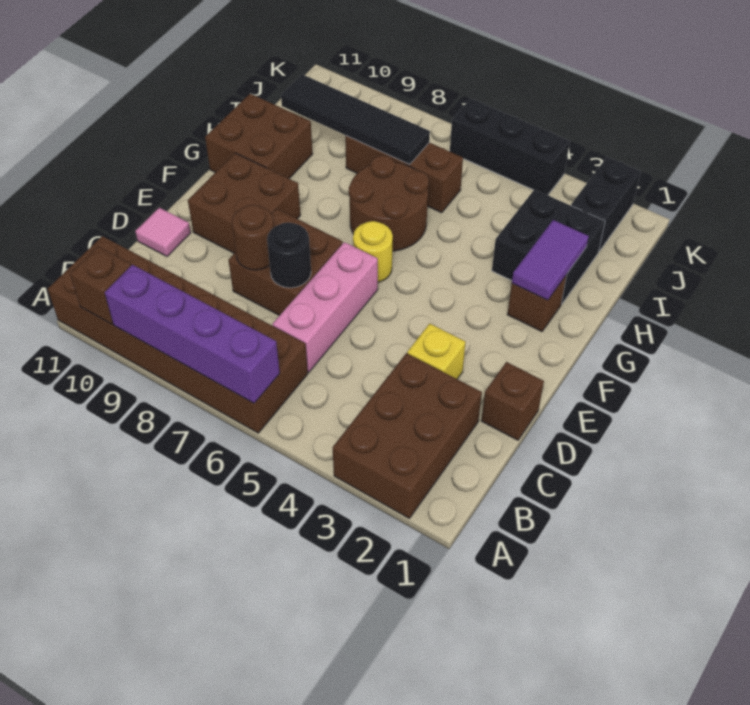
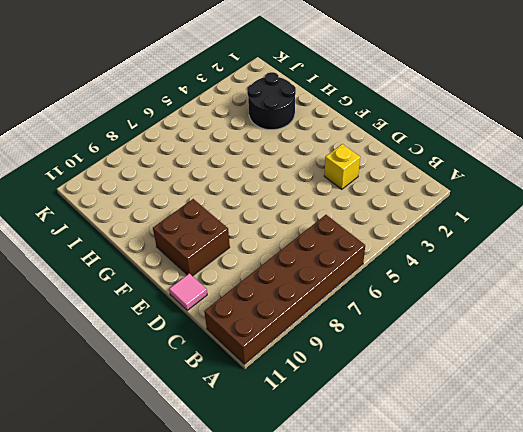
black round brick H2:I3 level 1 -> black brick H2:I3 level 1
none -> brown brick A2:C3 level 1
none -> pink brick C6:E6 level 1
none -> brown brick D1 level 1

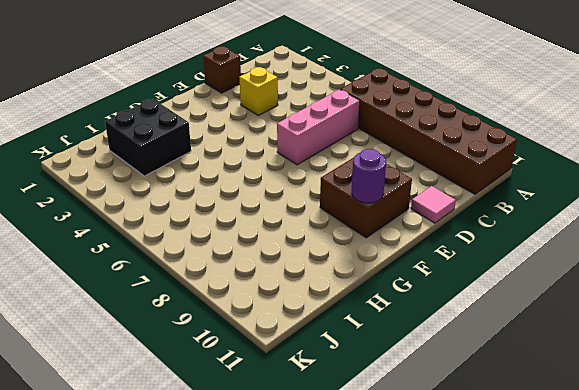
purple round brick F10 level 2 -> none
none -> brown brick A2:C3 level 1
none -> brown brick D7:E8 level 1
none -> yellow round brick F6 level 1

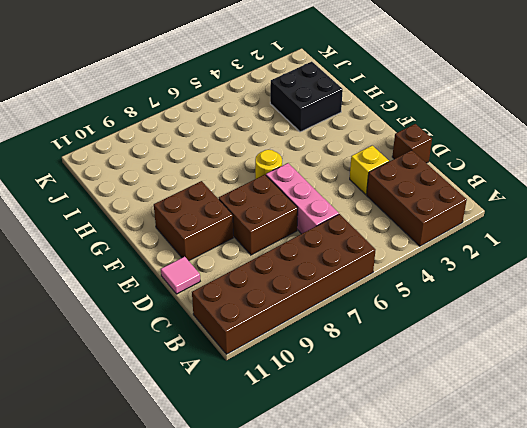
none -> brown brick G2 level 1
none -> brown round brick G6:H7 level 1
none -> brown brick G10:H11 level 1

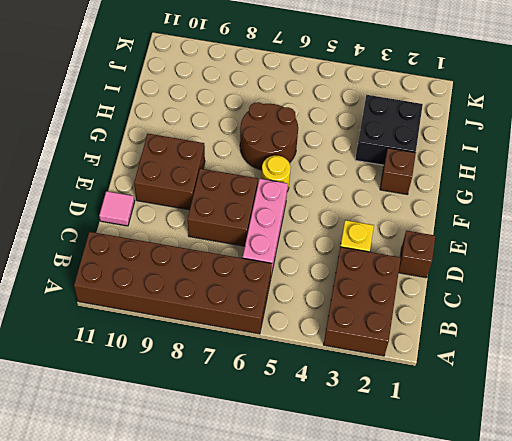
none -> brown brick G10:H11 level 1
none -> brown brick I6:I8 level 1
none -> black brick J2:K2 level 1

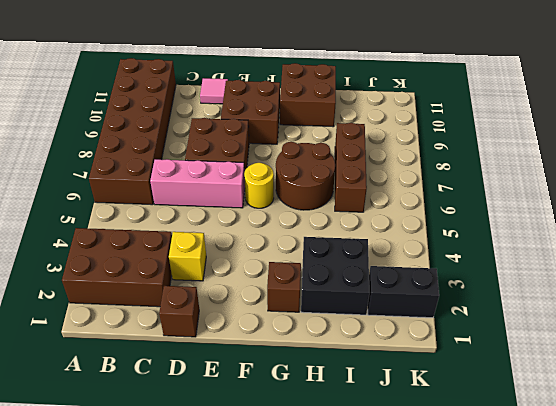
none -> black brick K4:K6 level 1
none -> purple brick A6:A9 level 2
none -> brown brick A10 level 2

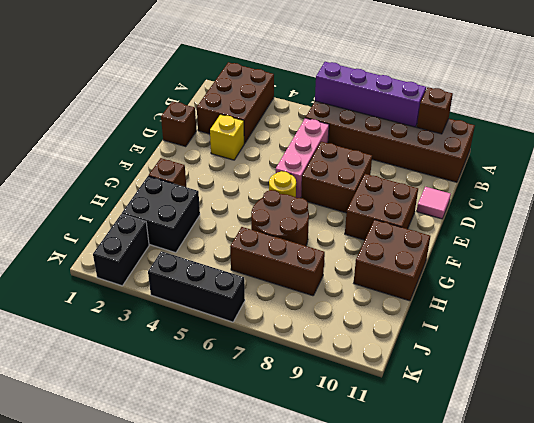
none -> black round brick D7 level 2
none -> brown round brick D8 level 2
none -> purple tile G2:H2 level 2

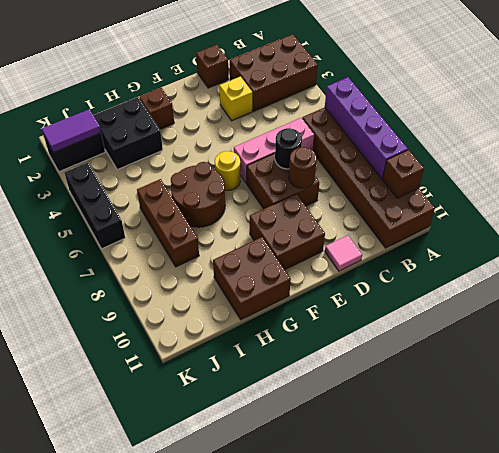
purple tile J2:K2 level 2 -> purple tile G2:H2 level 2
none -> black tile I7:I10 level 2

